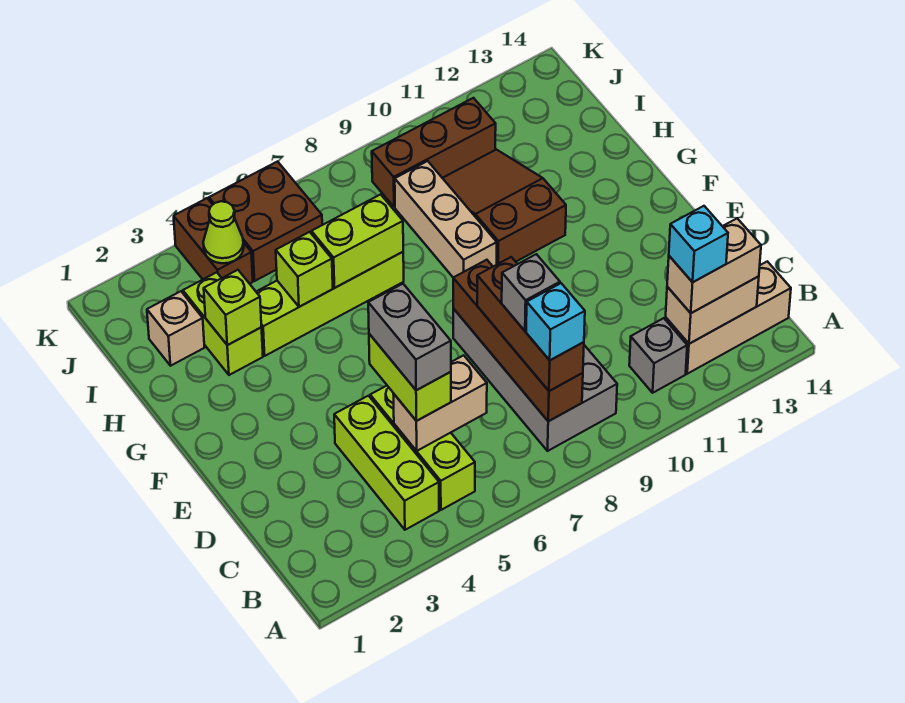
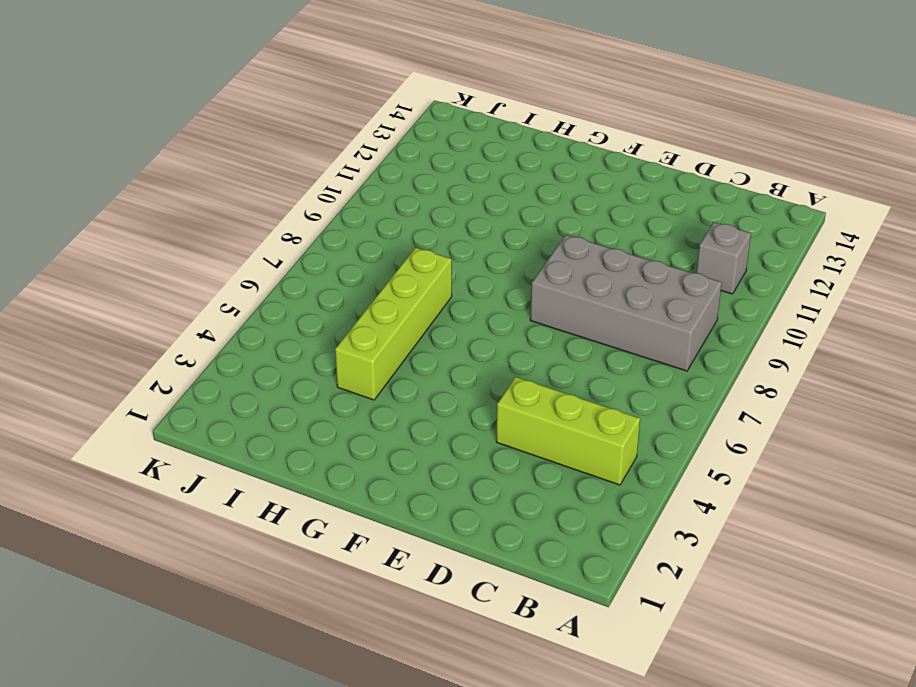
none -> lime brick B5:D5 level 1
none -> tan brick B12:B14 level 1
none -> tan brick G9:I9 level 1

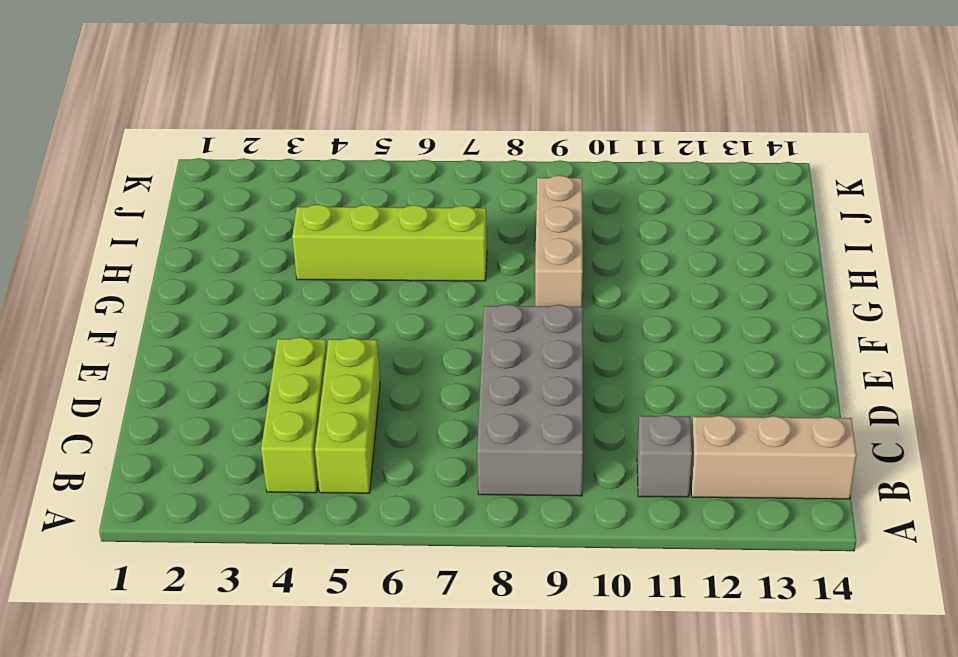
none -> brown slope G10:I11 level 1 top G
none -> lime brick H3:I3 level 1
none -> tan brick I2 level 1

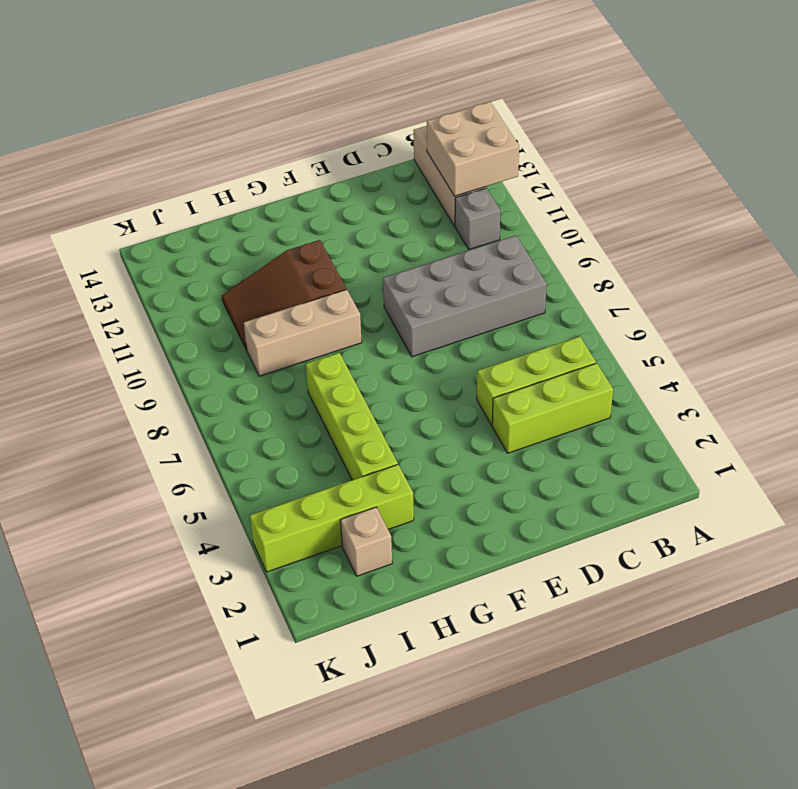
tan brick A12:B13 level 2 -> tan brick B12:B13 level 2
lime brick H3:K3 level 1 -> lime brick H3:I3 level 1
none -> brown brick J4:K4 level 1
none -> brown brick J5:K6 level 1
none -> brown brick J9:J11 level 1

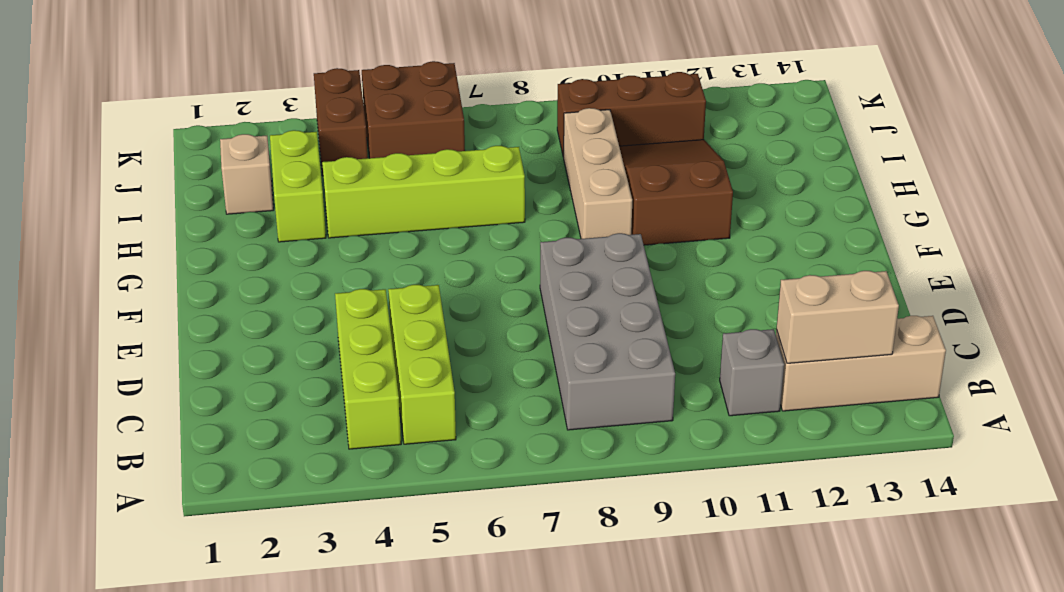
none -> brown brick B8:E8 level 2
none -> tan brick C5:C6 level 2
none -> lime brick H3 level 2

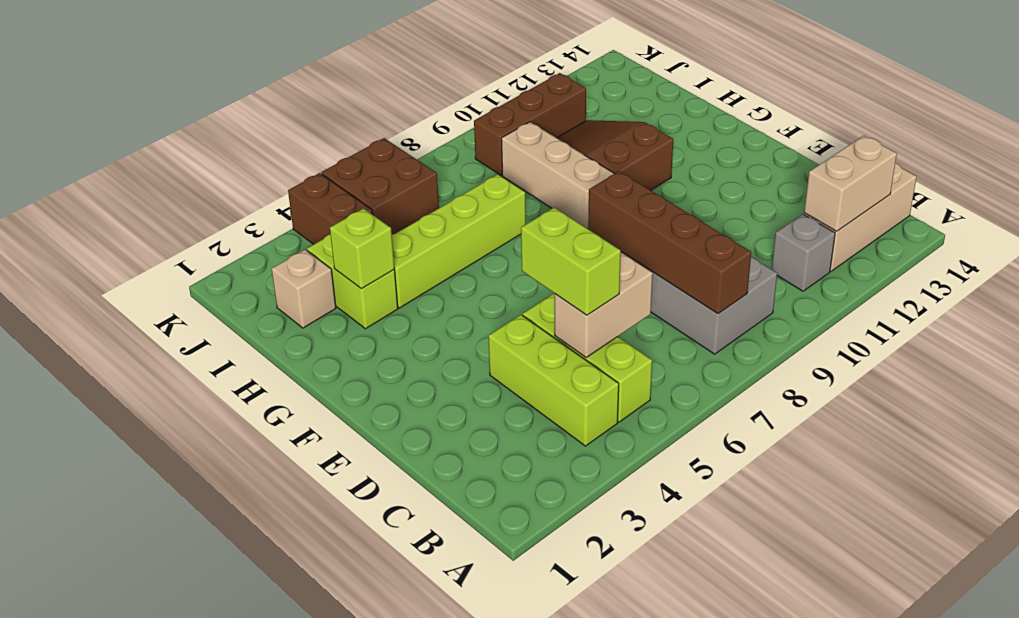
none -> lime brick H5 level 2
none -> lime brick H6:H7 level 2
none -> lime cone J4 level 2

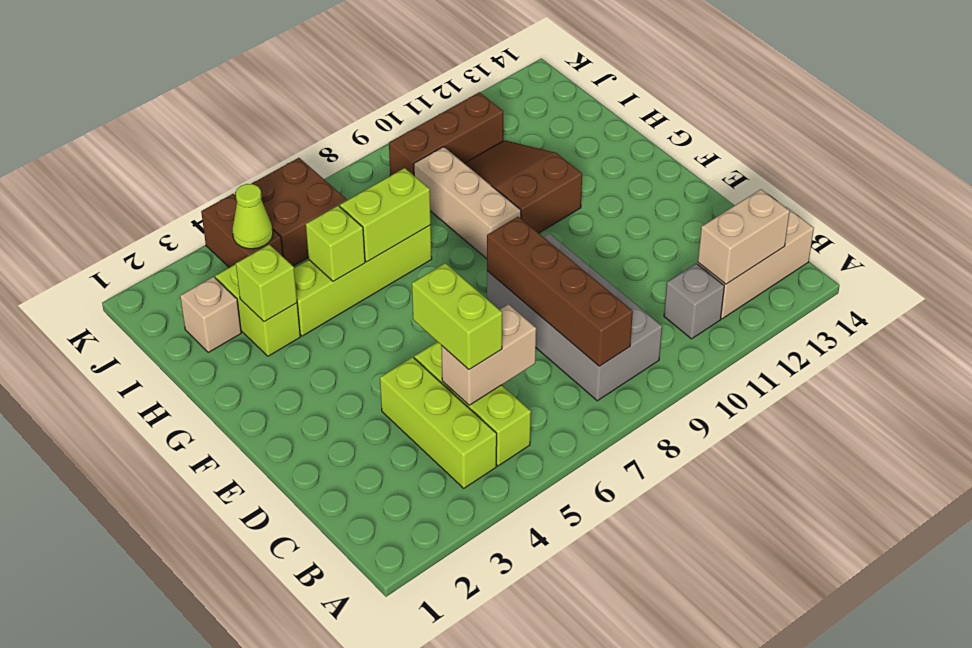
none -> brown brick B8:D8 level 3
none -> tan brick B12:B13 level 3
none -> cyan brick B8 level 4

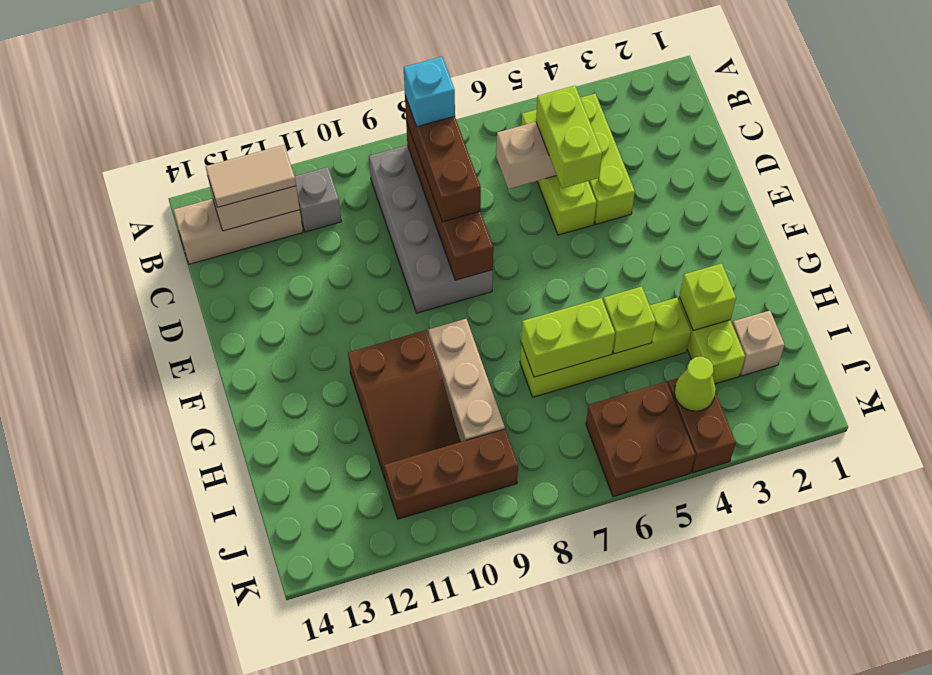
tan tile B12:B13 level 3 -> tan brick B12:B13 level 3
none -> cyan brick B12 level 4
none -> grey brick C5:D5 level 4
none -> grey brick C8 level 4

